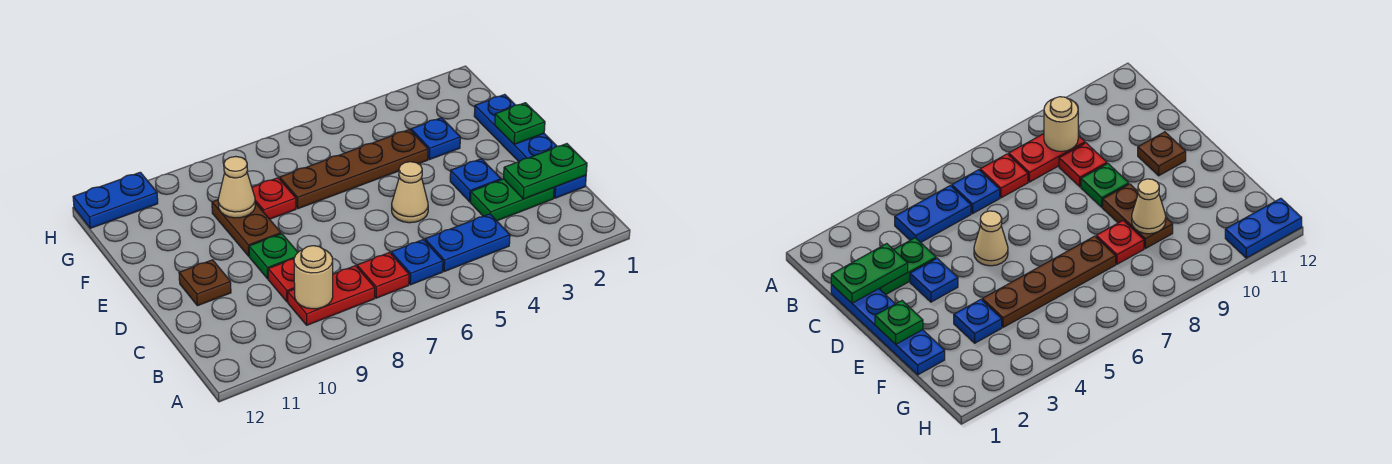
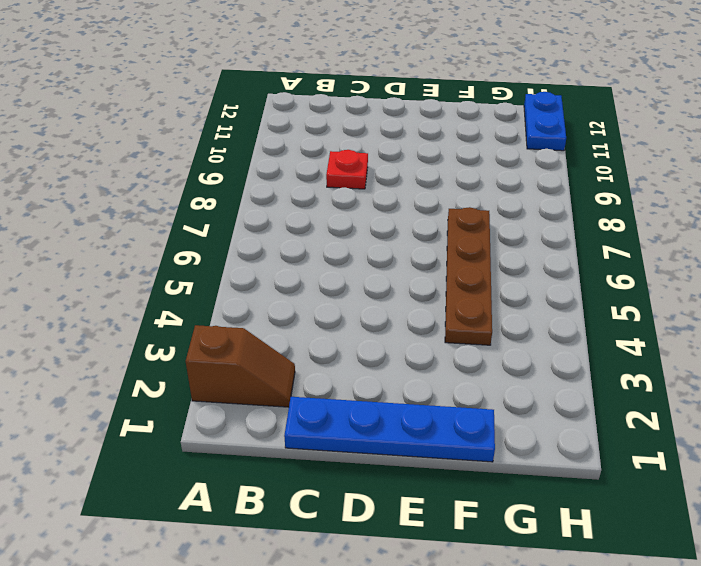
brown slope A2:B2 level 1 top A -> none
none -> blue plate B4:B5 level 1
none -> blue plate B6 level 1
none -> red plate B7 level 1

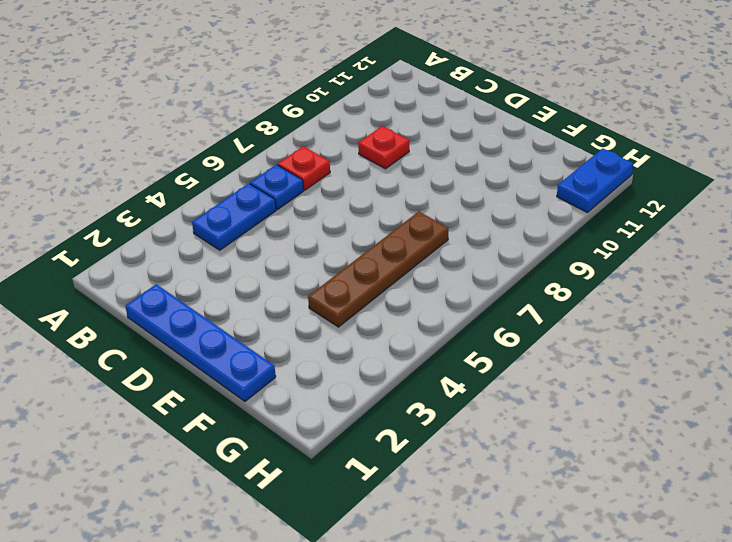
none -> red plate B8:B9 level 1
none -> green plate C2:C3 level 1
none -> blue plate D3 level 1

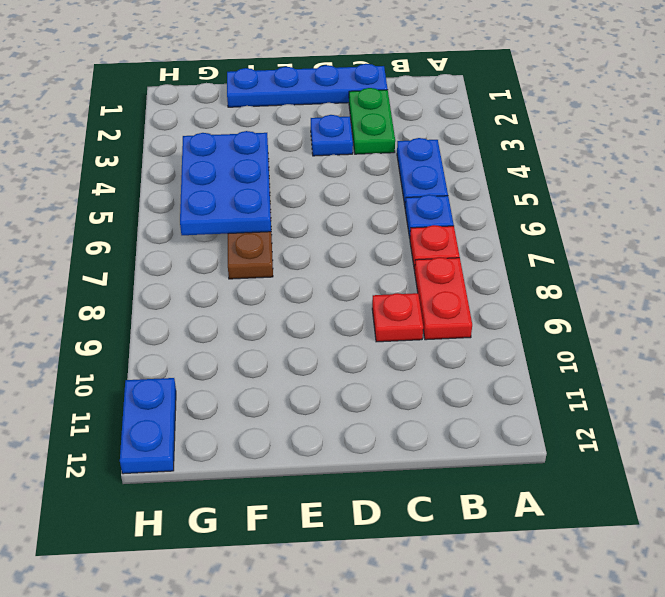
blue plate F4:G6 level 2 -> none
none -> tan cone D5 level 1
none -> green plate D9 level 1
none -> brown plate D11 level 1

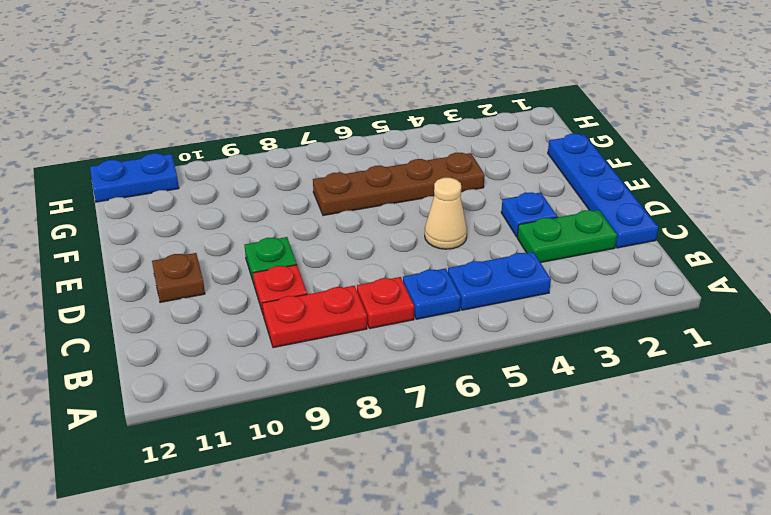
none -> brown plate E9:F9 level 1
none -> blue plate F3 level 1
none -> red plate F8 level 1

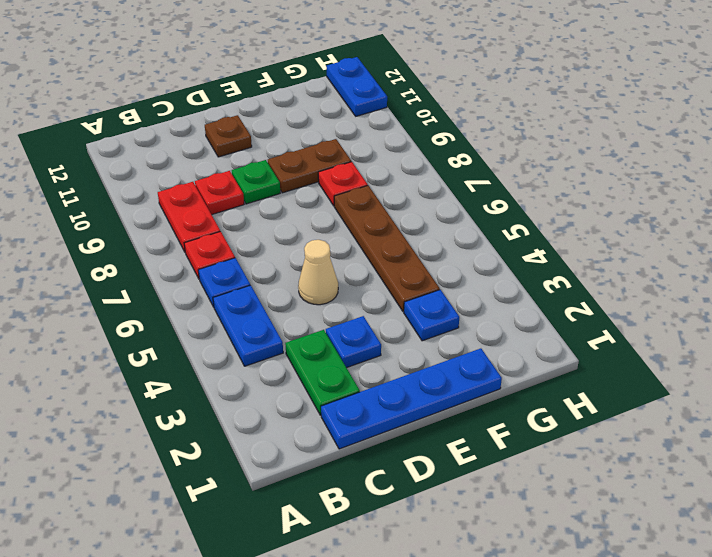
none -> tan round brick B9 level 2
none -> green plate C1:C2 level 2
none -> green plate E1 level 2

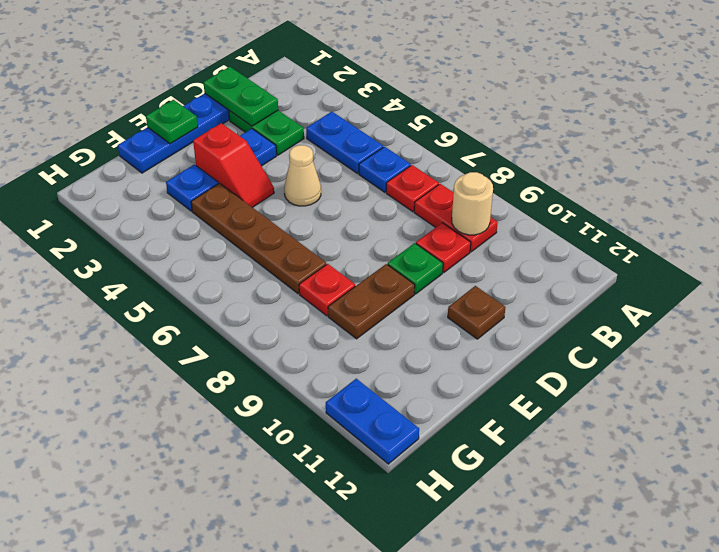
red slope E3:E4 level 1 top 3 -> none
none -> tan cone F9 level 2

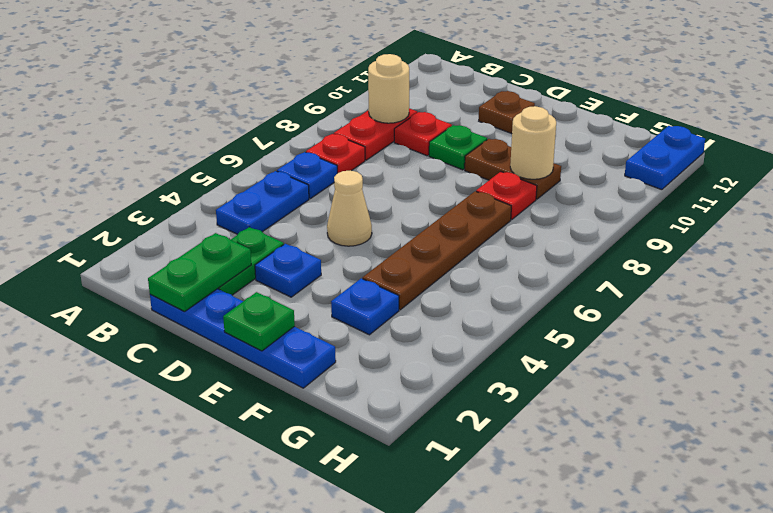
tan round brick F9 level 2 -> tan cone F9 level 2

